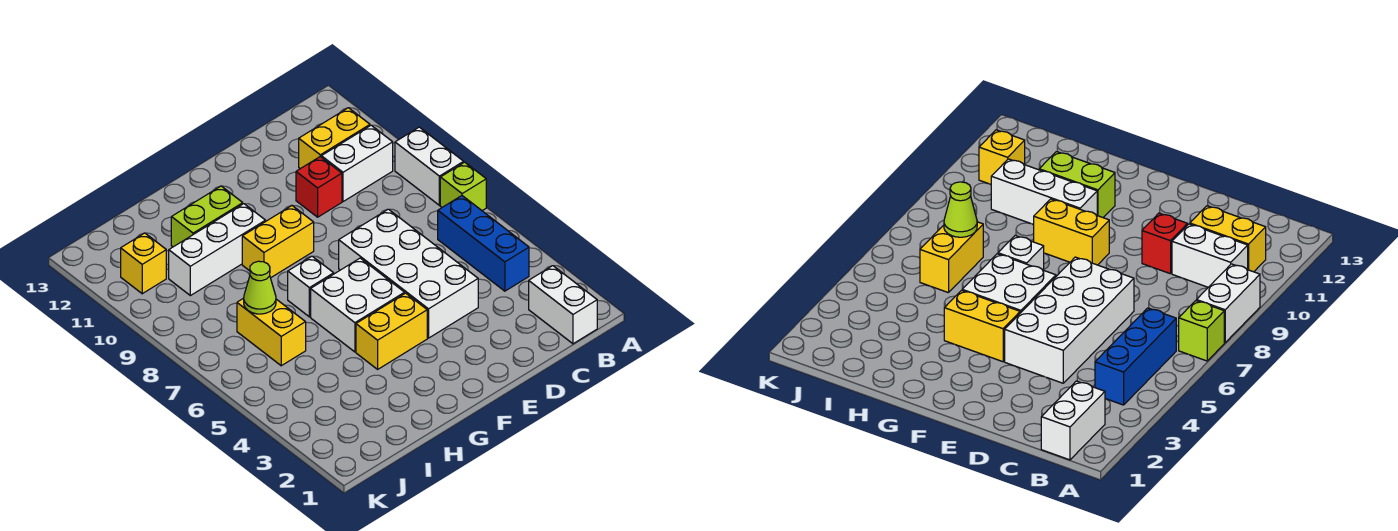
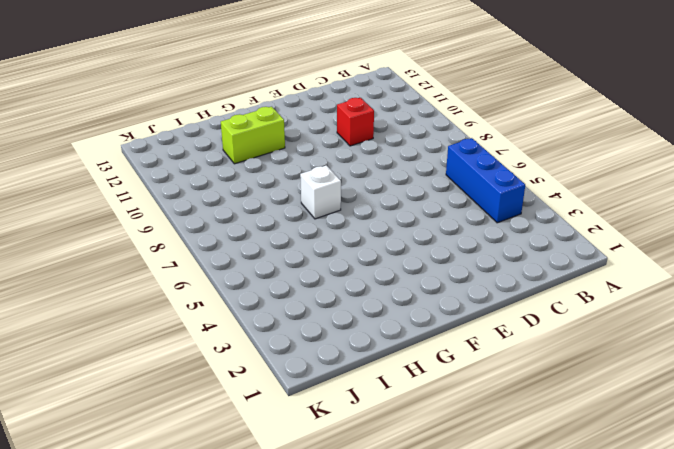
none -> lime brick A7 level 1
none -> white brick A8:A9 level 1
none -> white brick B1:B2 level 1

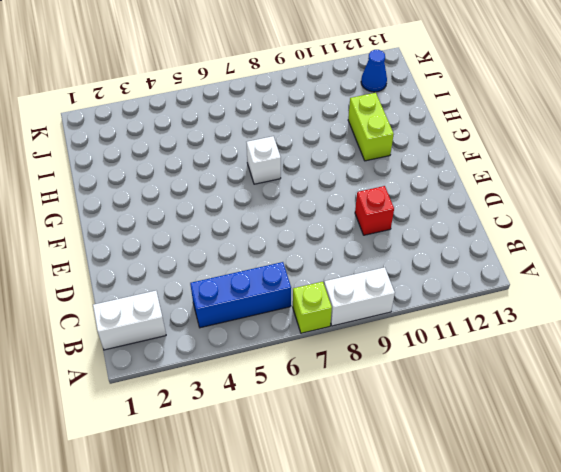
blue cone J12 level 1 -> none
none -> white brick B10:C10 level 1
none -> yellow brick B11:C11 level 1
none -> white brick D4:E7 level 1

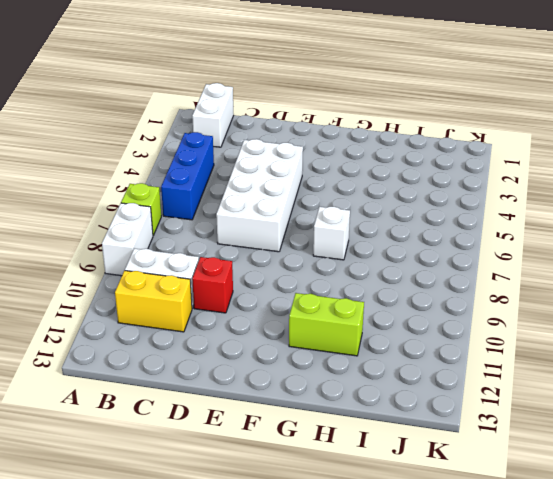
none -> yellow brick F4:G4 level 1
none -> white brick F5:G6 level 1
none -> yellow brick F9:G9 level 1

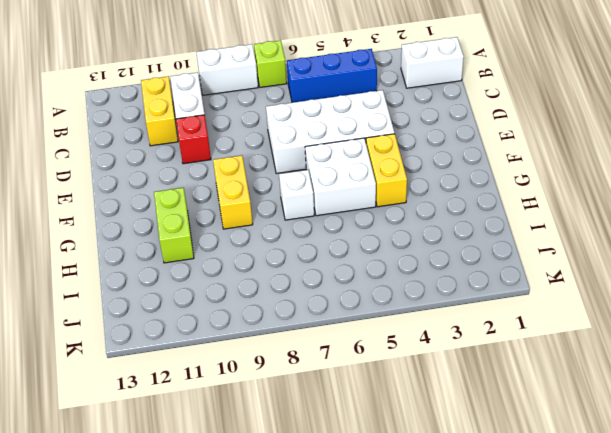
none -> white brick G10:I10 level 1
none -> yellow brick I6:I7 level 1
none -> yellow brick J11 level 1

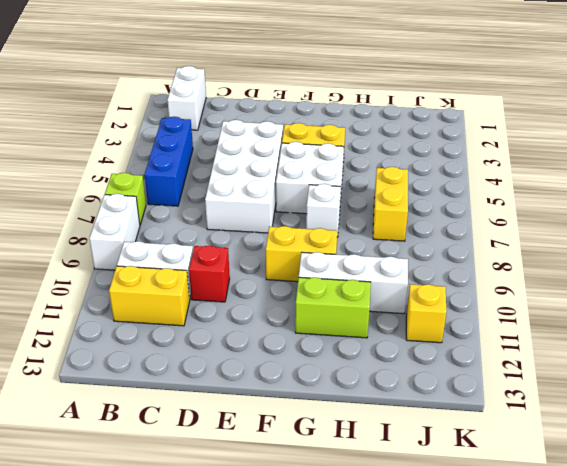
none -> lime cone I7 level 2

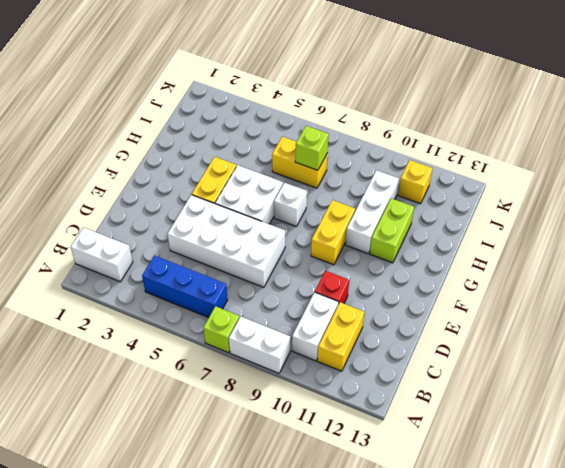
lime brick I7 level 2 -> lime cone I7 level 2

